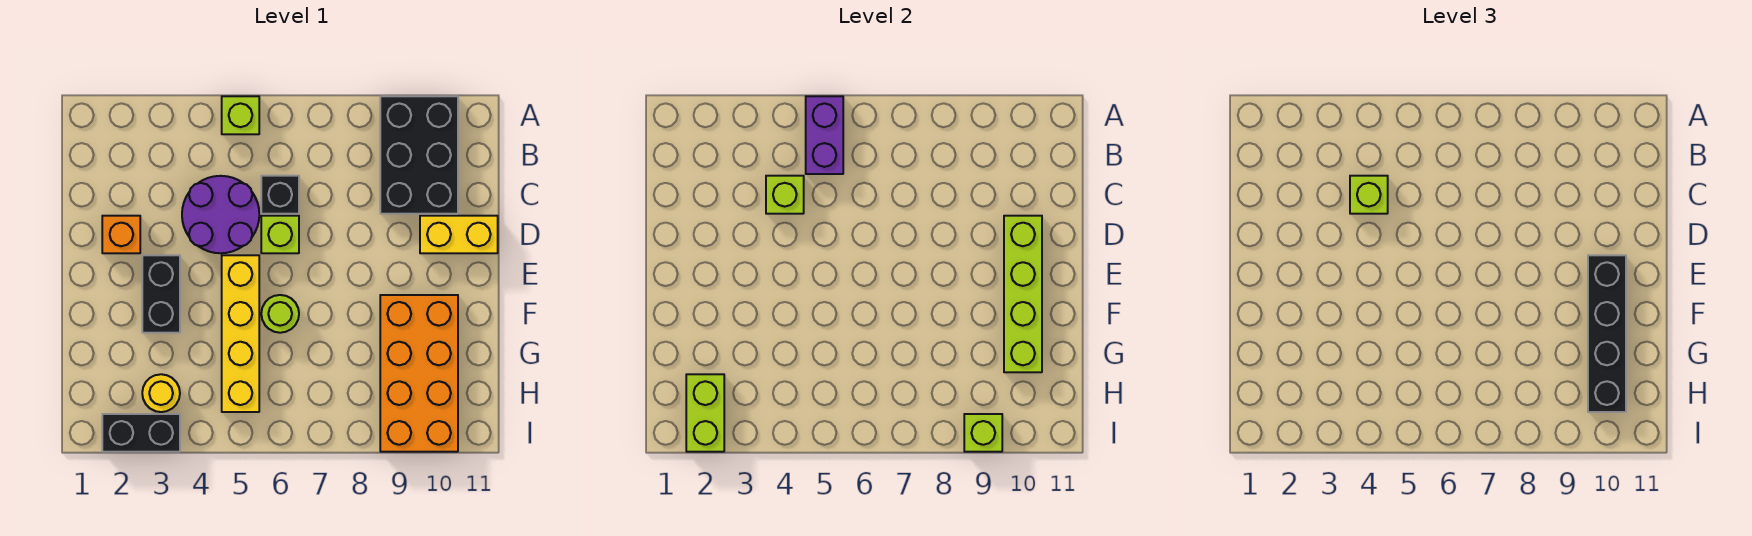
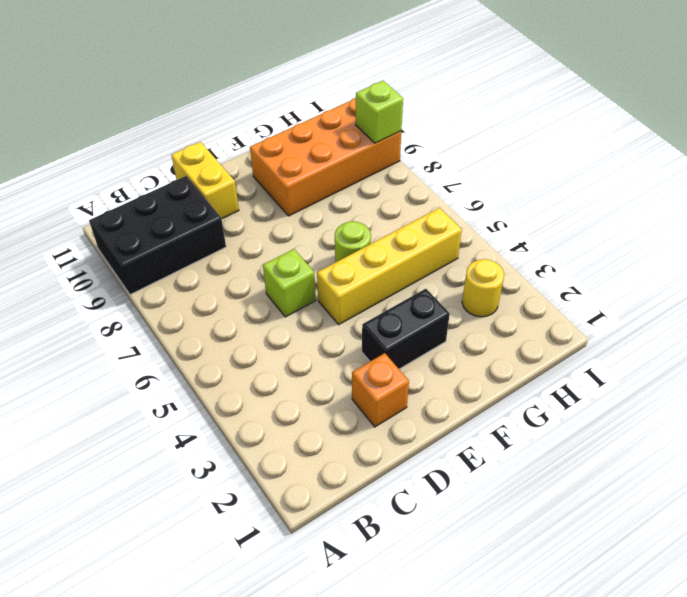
none -> lime brick A5 level 1
none -> purple round brick C4:D5 level 1
none -> black brick C6 level 1

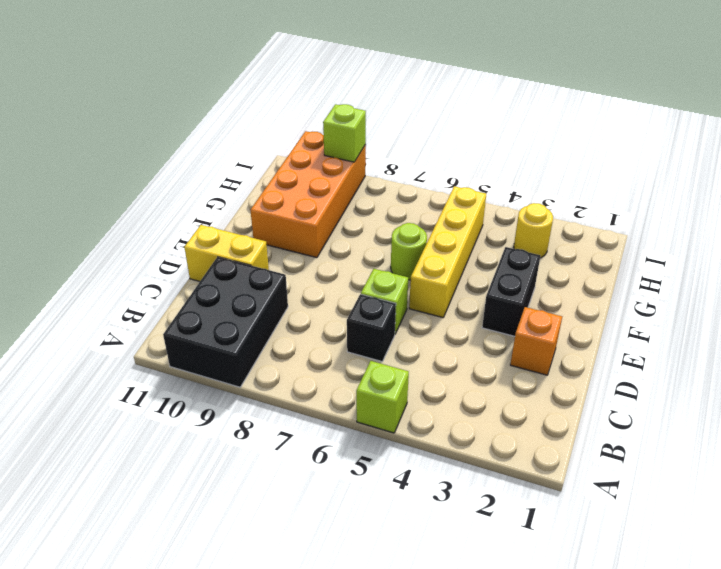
none -> purple round brick C4:D5 level 1
none -> black brick I2:I3 level 1
none -> purple brick A5:B5 level 2

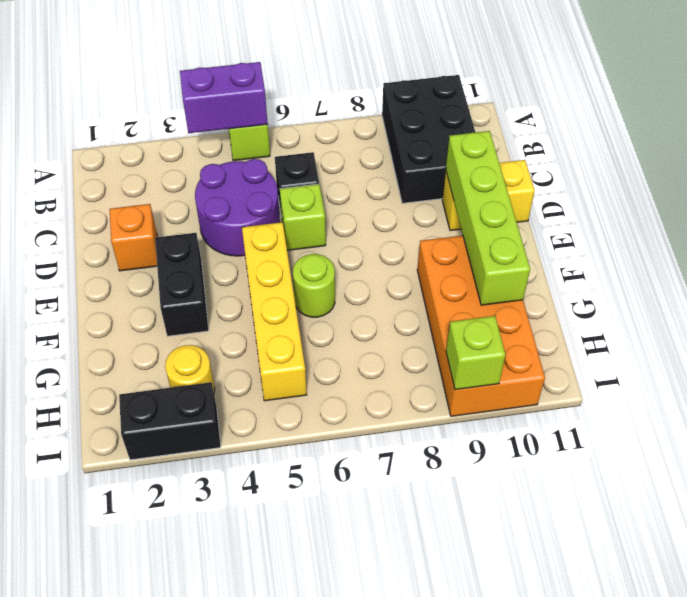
purple brick A4:A5 level 2 -> purple brick A5:B5 level 2
none -> lime brick C4 level 2
none -> lime brick H2:I2 level 2
none -> lime brick C4 level 3

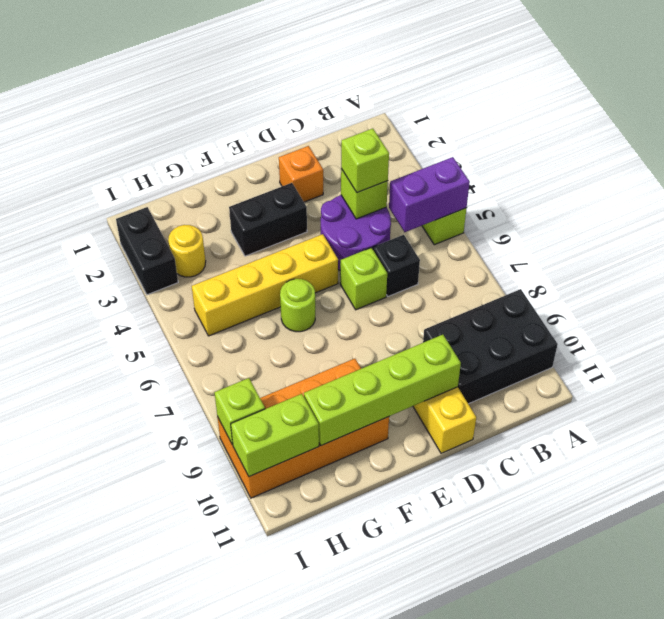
lime brick H10:I10 level 2 -> lime brick H2:I2 level 2
none -> black brick E10:H10 level 3

